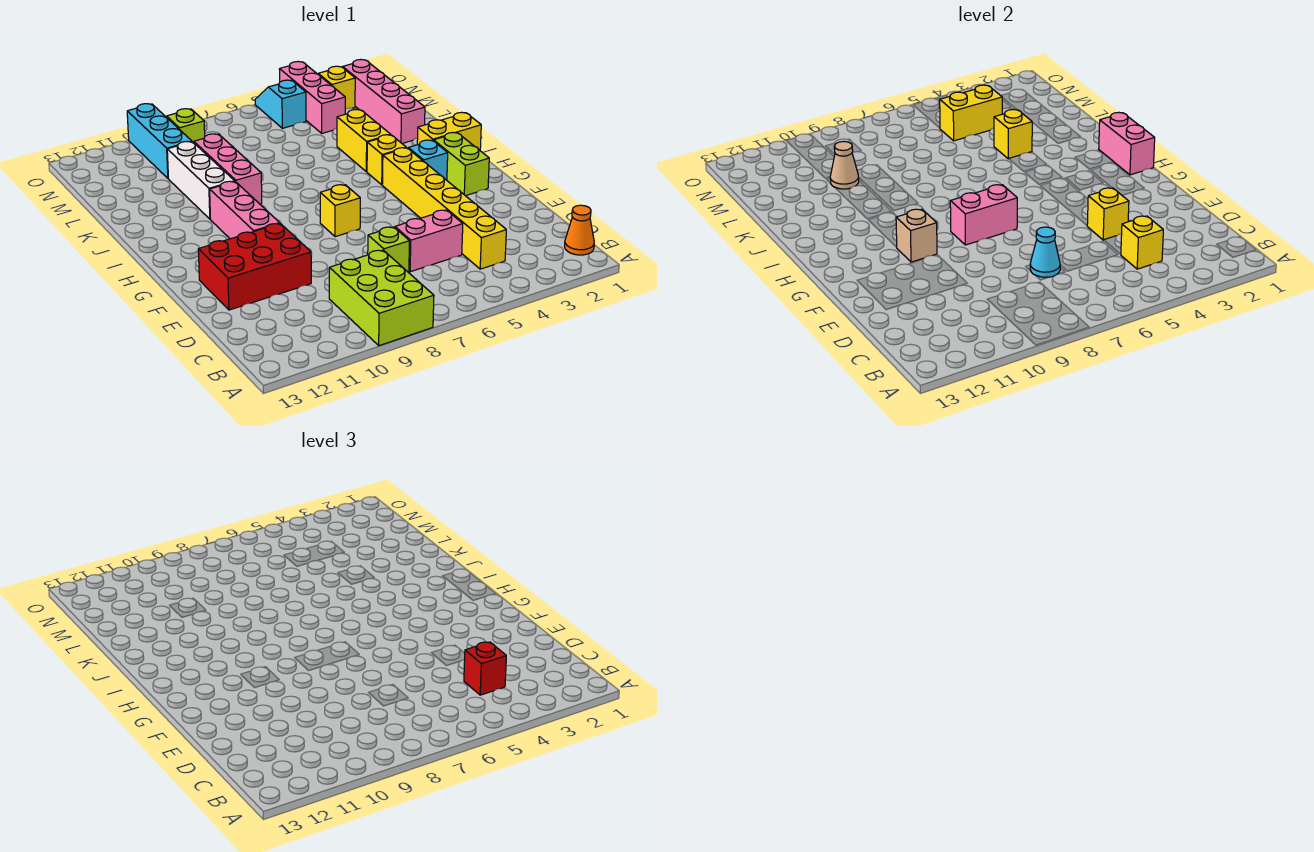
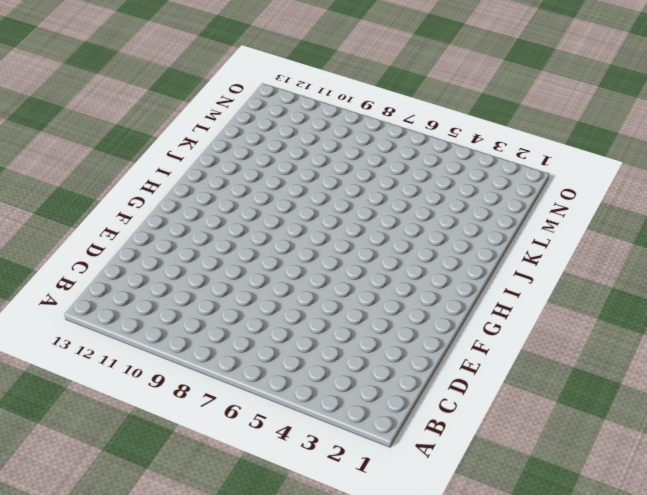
none -> lime brick A8:C9 level 1
none -> orange cone B1 level 1
none -> yellow brick C4:H4 level 1
none -> pink brick D5:D6 level 1

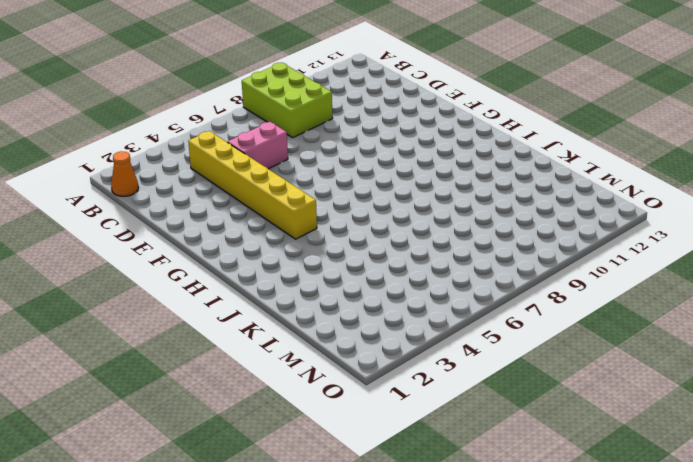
none -> lime brick D7 level 1
none -> red brick E10:F12 level 1
none -> lime brick G2:H2 level 1
none -> yellow brick G7 level 1

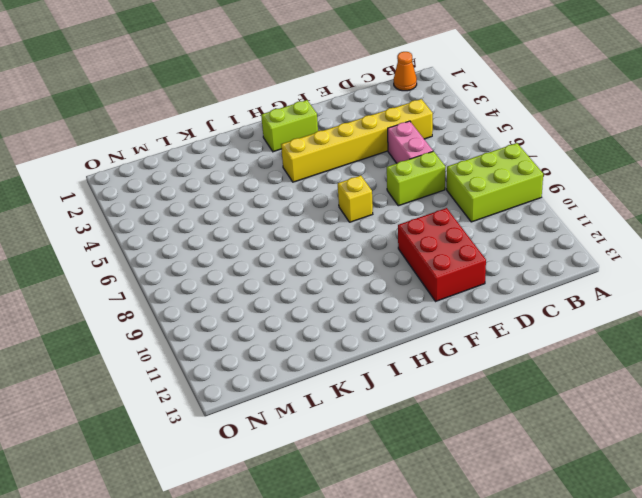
lime brick D7:E7 level 1 -> lime brick D7 level 1
none -> pink brick G10:I10 level 1
none -> cyan brick H3 level 1
none -> yellow brick I1:I2 level 1
none -> yellow brick I4 level 1

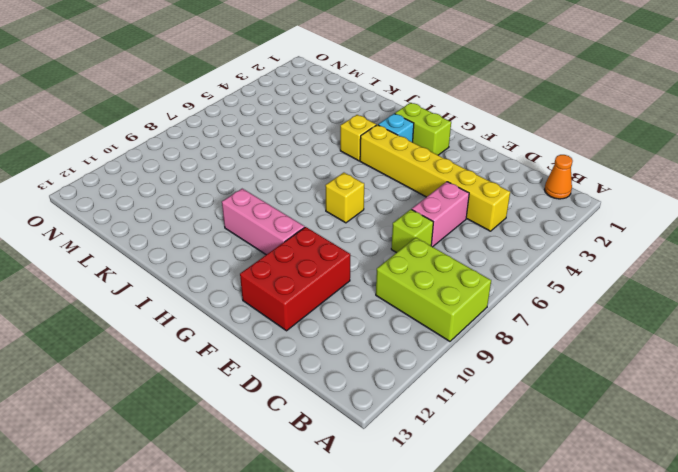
none -> yellow brick I1:I2 level 1
none -> yellow brick J4:K4 level 1
none -> pink brick J9:L9 level 1
none -> white brick J10:L10 level 1

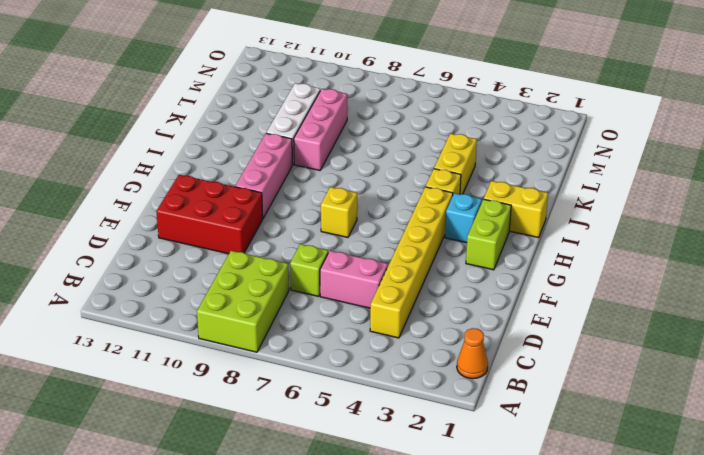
none -> pink brick K2:N2 level 1
none -> pink brick M4:O4 level 1
none -> cyan brick M10:O10 level 1
none -> yellow brick N3 level 1

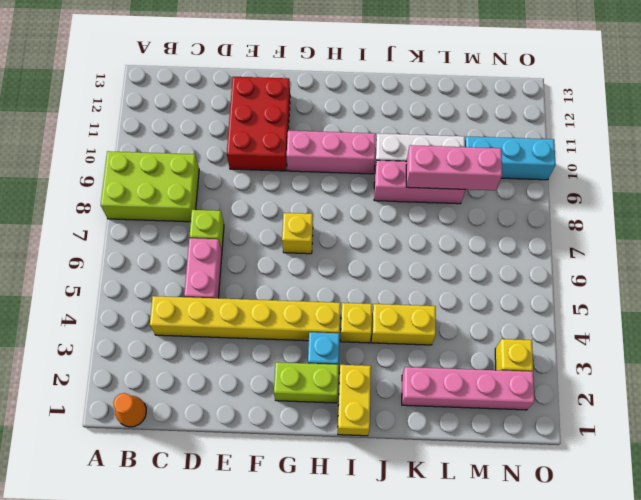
pink brick K9:M9 level 2 -> pink brick M4:O4 level 1
none -> cyan slope N5:O5 level 1 top N
none -> lime brick N9 level 1
none -> yellow brick C4 level 2
none -> cyan cone D7 level 2

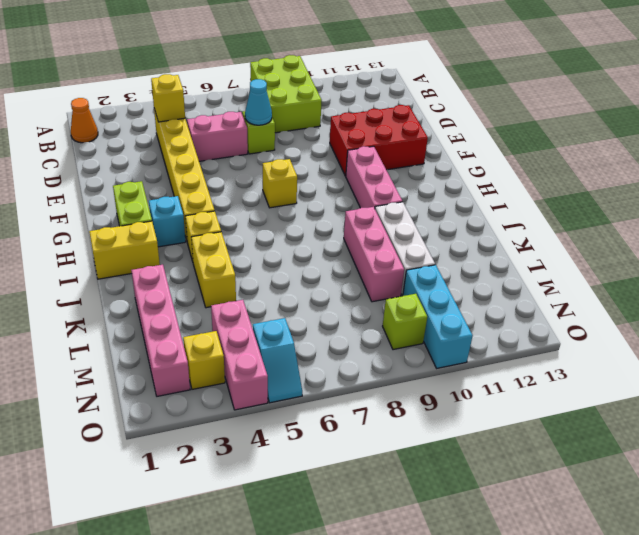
none -> yellow brick E4 level 2
none -> pink brick G7:G8 level 2
none -> tan brick G10 level 2
none -> pink brick H1:I1 level 2

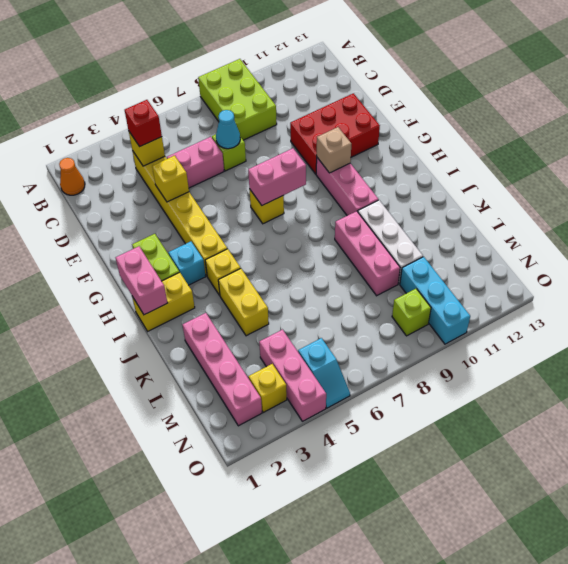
none -> yellow brick K4 level 2
none -> tan cone L10 level 2
none -> yellow brick M4:M5 level 2

